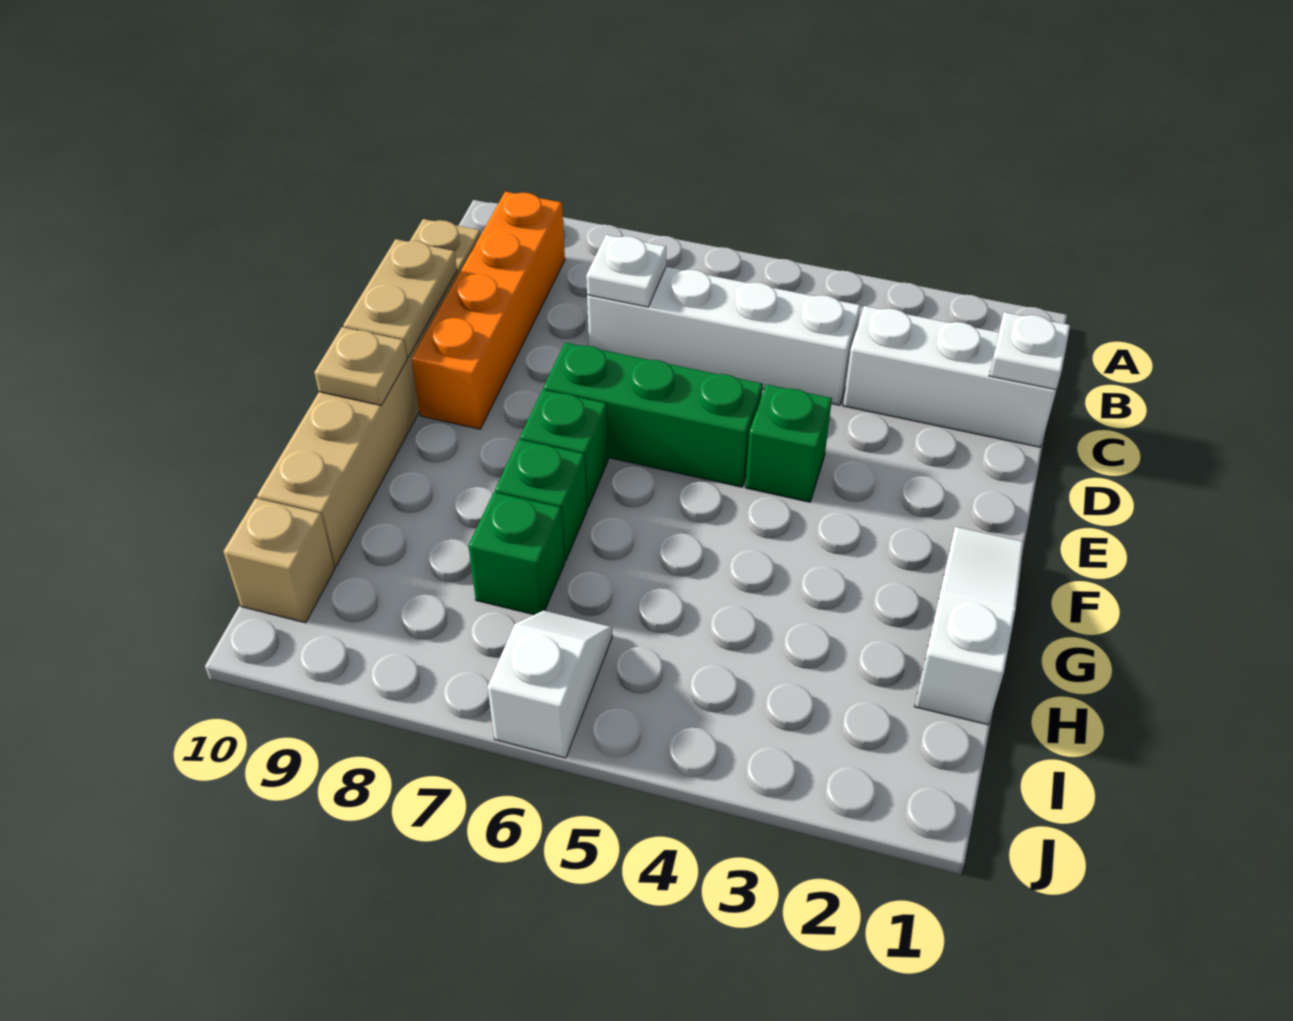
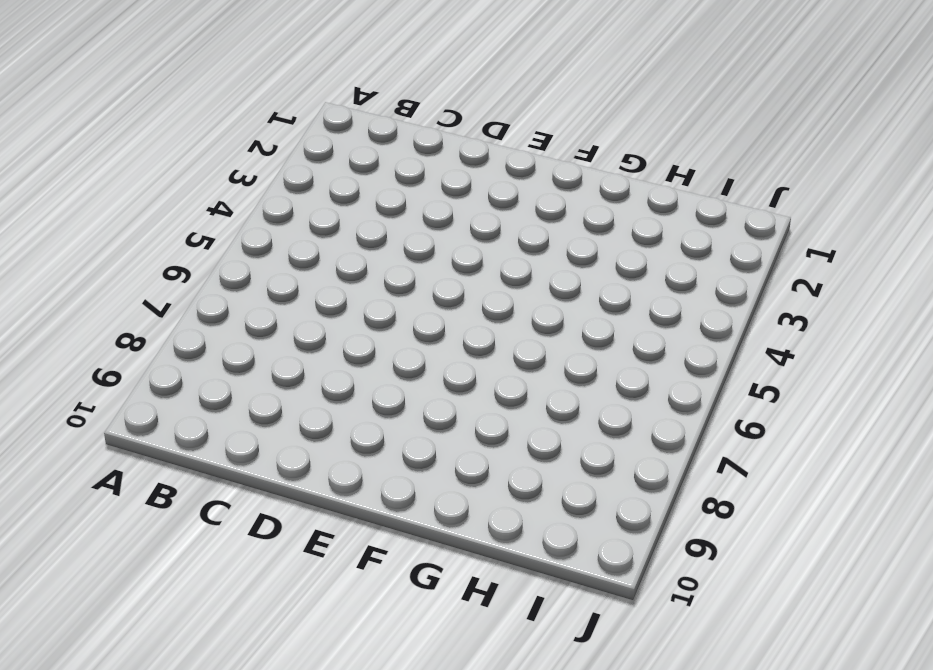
none -> orange brick B9:E9 level 1
none -> white brick C1:C3 level 1
none -> white brick C4:C7 level 1

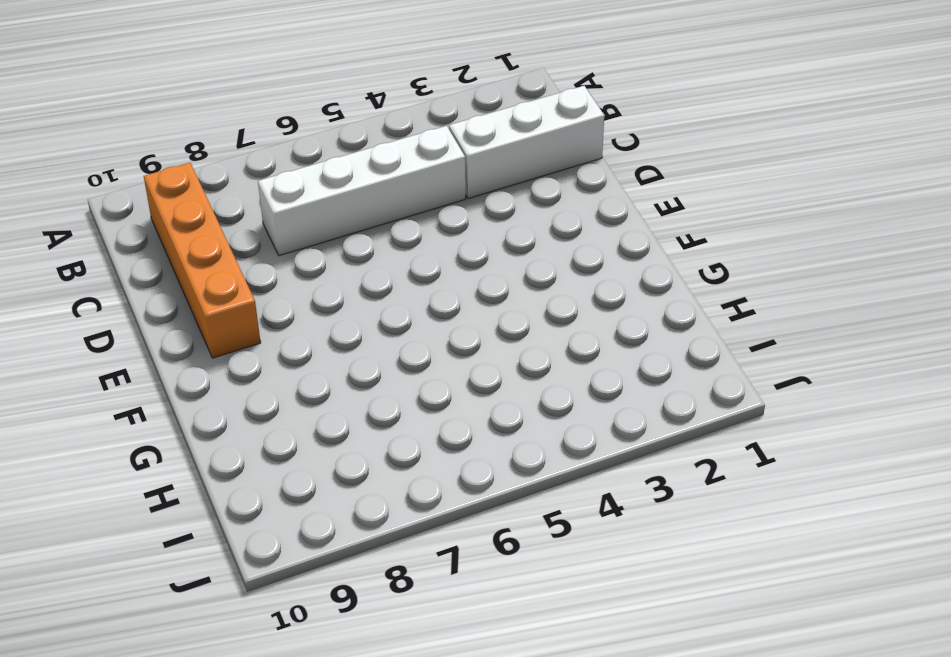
none -> tan brick C10:H10 level 1
none -> green brick E4 level 1
none -> green brick E5:E7 level 1

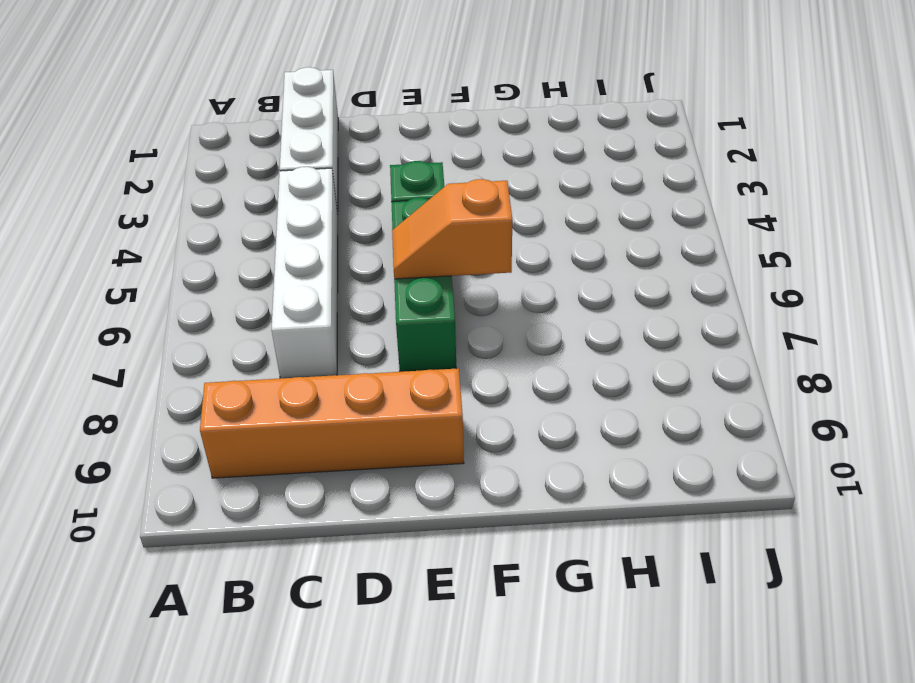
orange slope E6:F6 level 2 top F -> none
none -> tan brick C10:H10 level 1
none -> white slope F1:H1 level 1 top H
none -> green brick F7 level 1

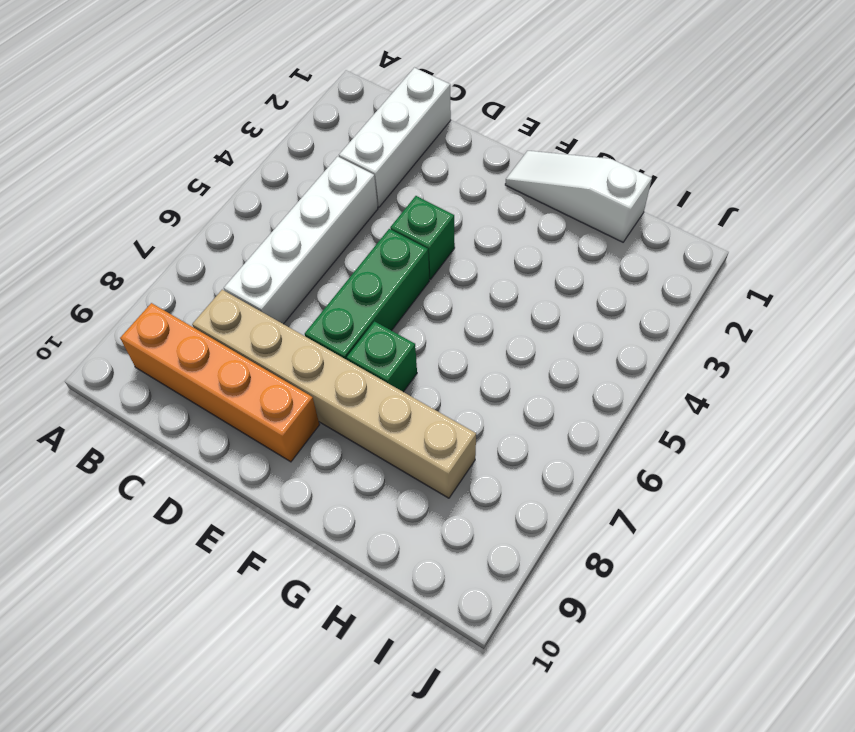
tan brick C8:H8 level 1 -> tan brick C10:H10 level 1
none -> green brick G7 level 1
none -> green brick H7 level 1
none -> white slope I6:J6 level 1 top J

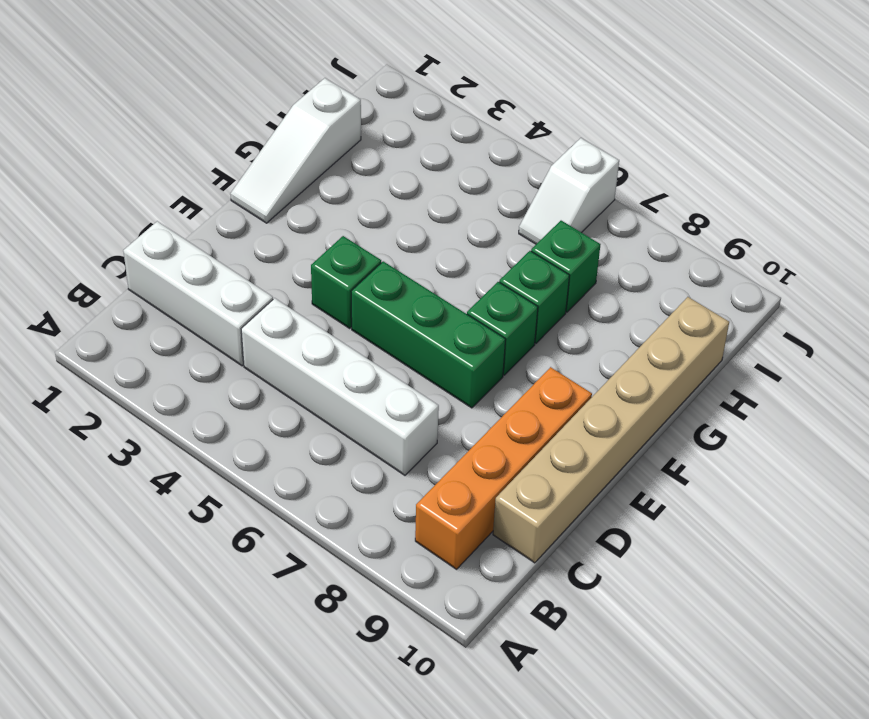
none -> tan brick I10 level 1
none -> white plate C1 level 2
none -> white plate C7 level 2

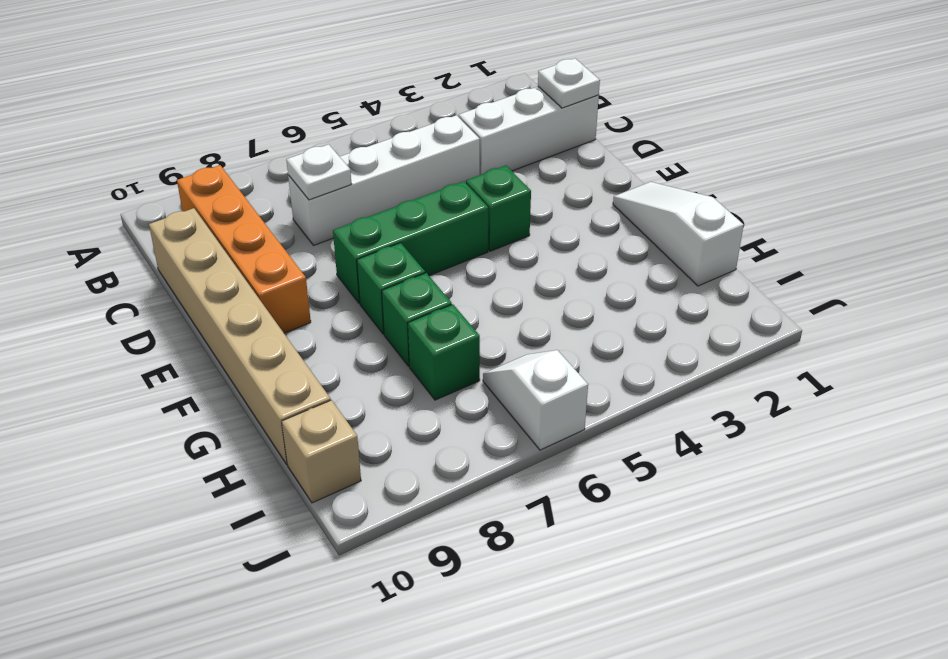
none -> tan plate D10:E10 level 2
none -> tan plate F10 level 2

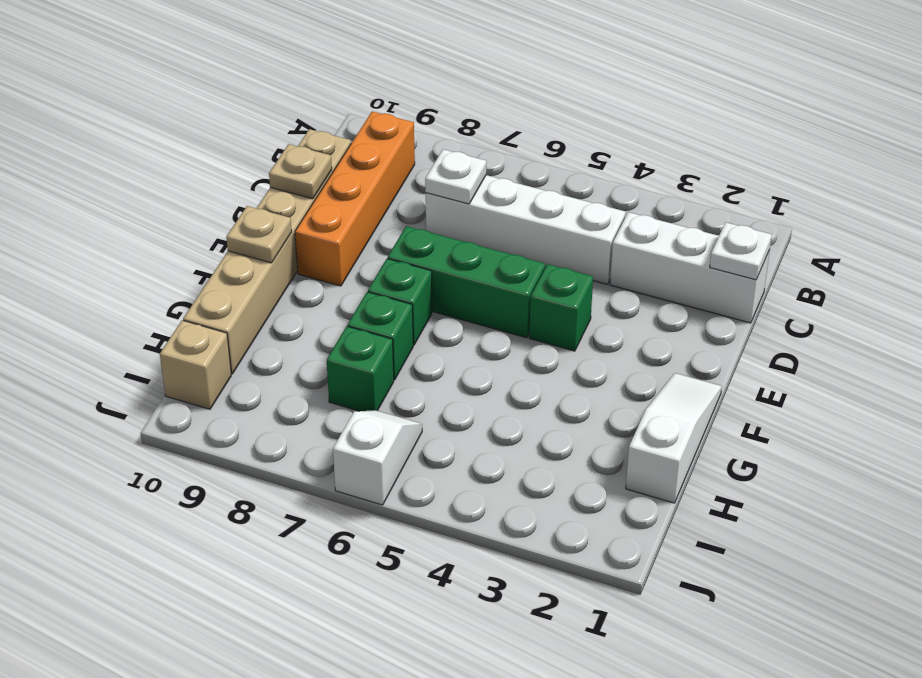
tan plate D10 level 2 -> tan plate D10:E10 level 2

